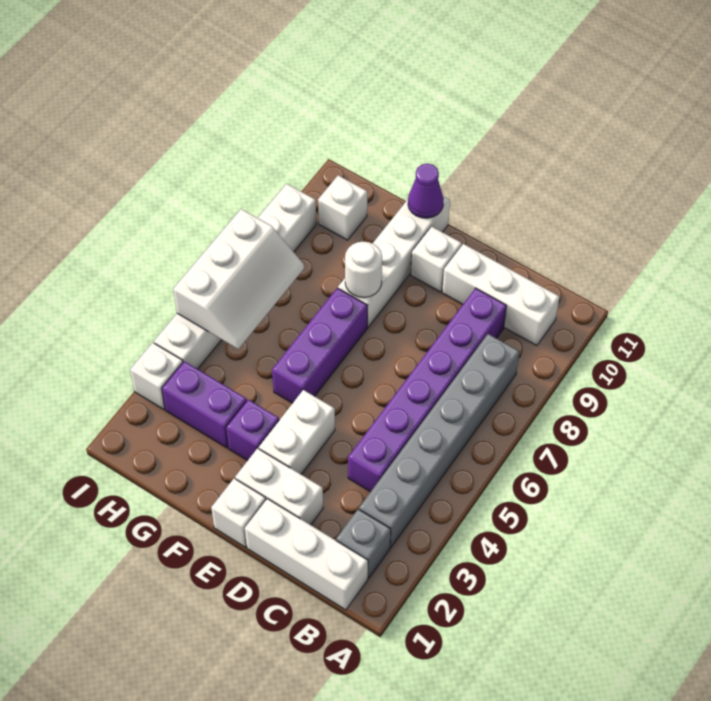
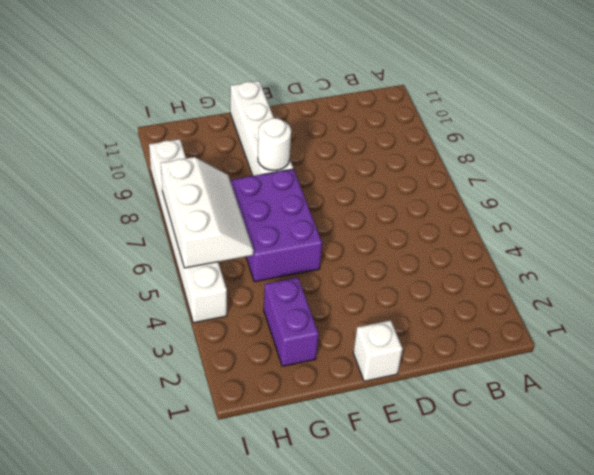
purple brick F5:G7 level 1 -> purple brick F5:F7 level 1
purple brick G2:G3 level 1 -> purple brick G3:H3 level 1
none -> white brick B1:D1 level 1
none -> grey brick B2 level 1
none -> grey brick B3:B8 level 1

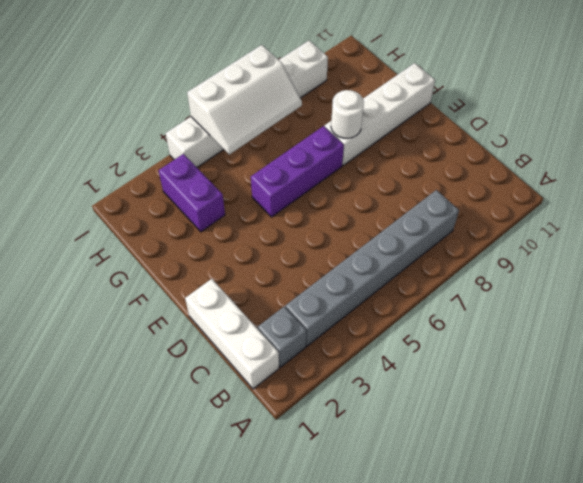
none -> white brick B10:D10 level 1
none -> purple brick C4:C9 level 1
none -> white brick D2:E2 level 1

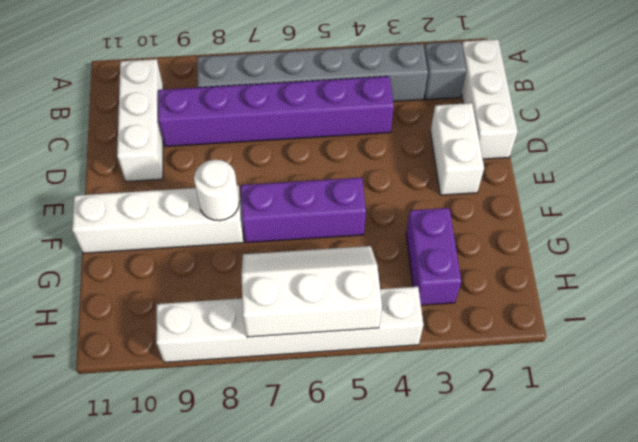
none -> white brick E1 level 1
none -> white brick E3:E4 level 1
none -> white brick E10 level 1

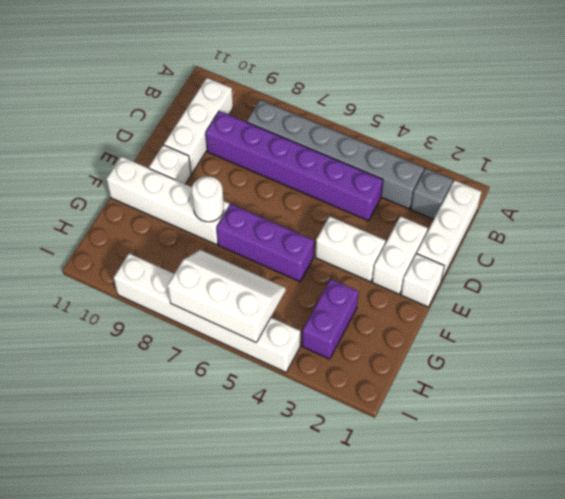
none -> purple brick F3 level 1
none -> white brick H10 level 1
none -> white brick I3 level 1

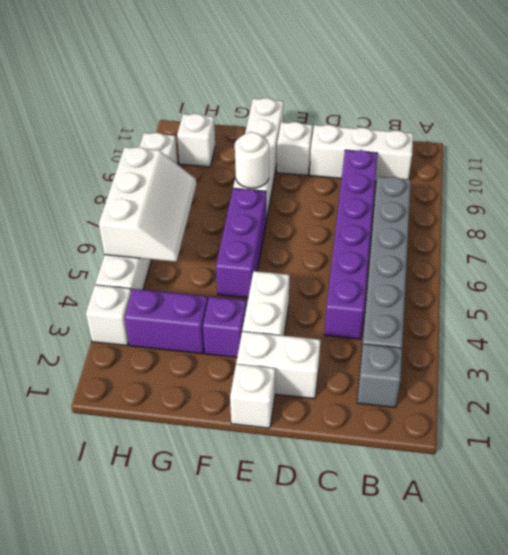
none -> white brick B1:D1 level 1
none -> purple cone F11 level 2

